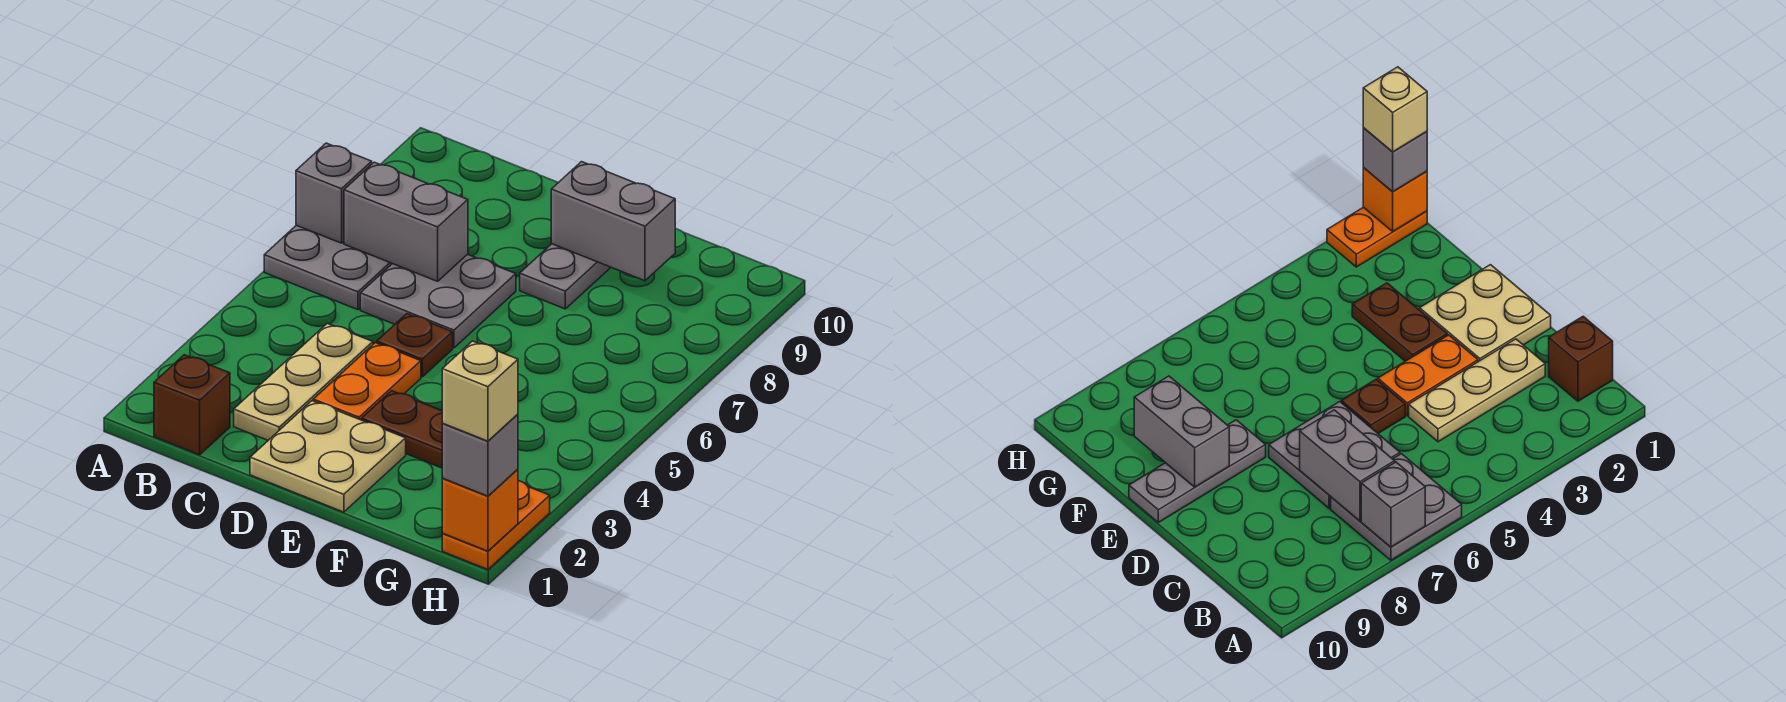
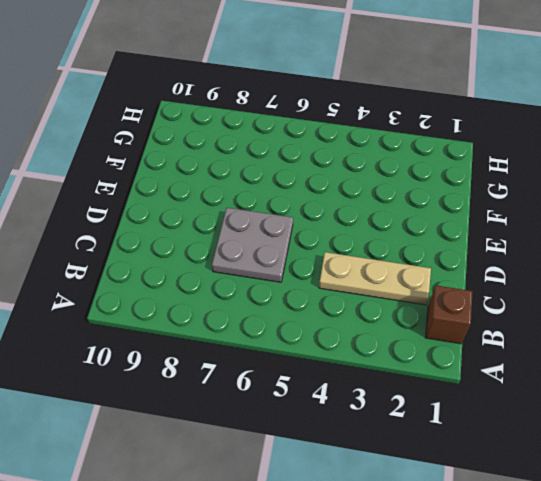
none -> grey plate A6:B7 level 1
none -> tan plate D1:E2 level 1
none -> orange plate D3:D4 level 1

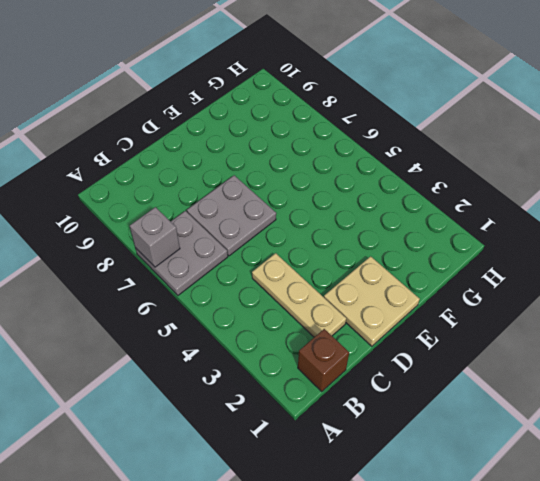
none -> orange plate D3:D4 level 1
none -> brown plate D5 level 1
none -> brown plate E3:F3 level 1

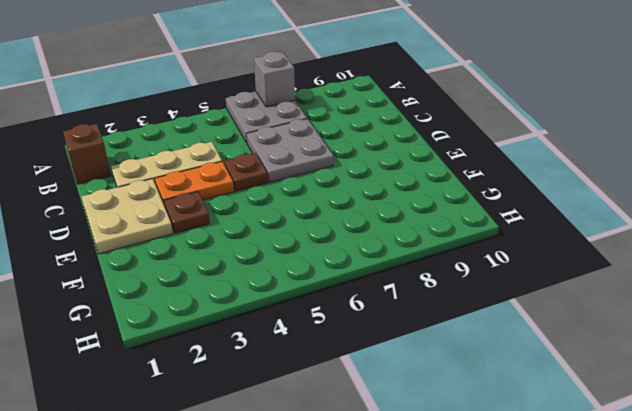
brown plate E3 level 1 -> brown plate E3:F3 level 1
none -> grey plate E8:E10 level 1
none -> orange plate H1:H2 level 1
none -> grey brick B7:C7 level 2

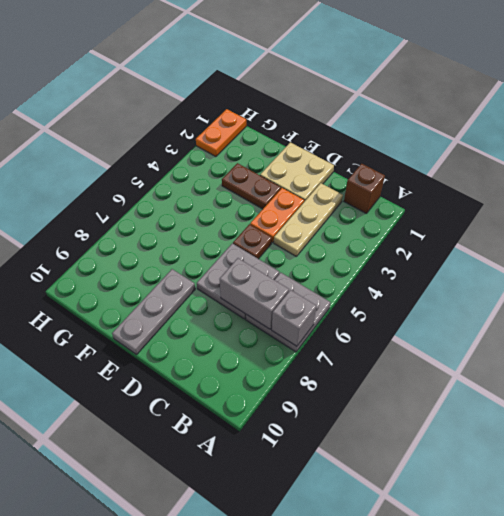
none -> grey brick E9:F9 level 2
none -> orange brick H1 level 2
none -> grey brick H1 level 3

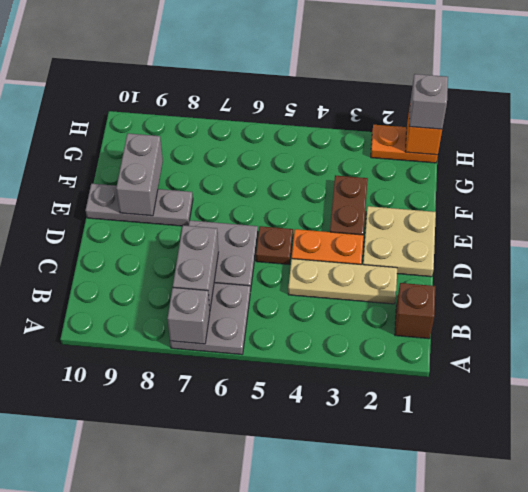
none -> tan brick H1 level 4

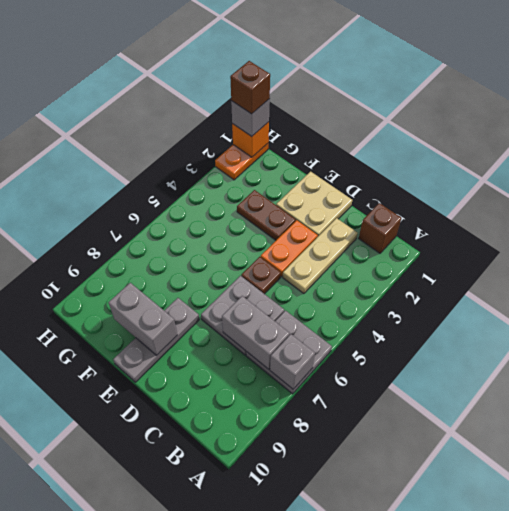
brown brick H1 level 4 -> tan brick H1 level 4

